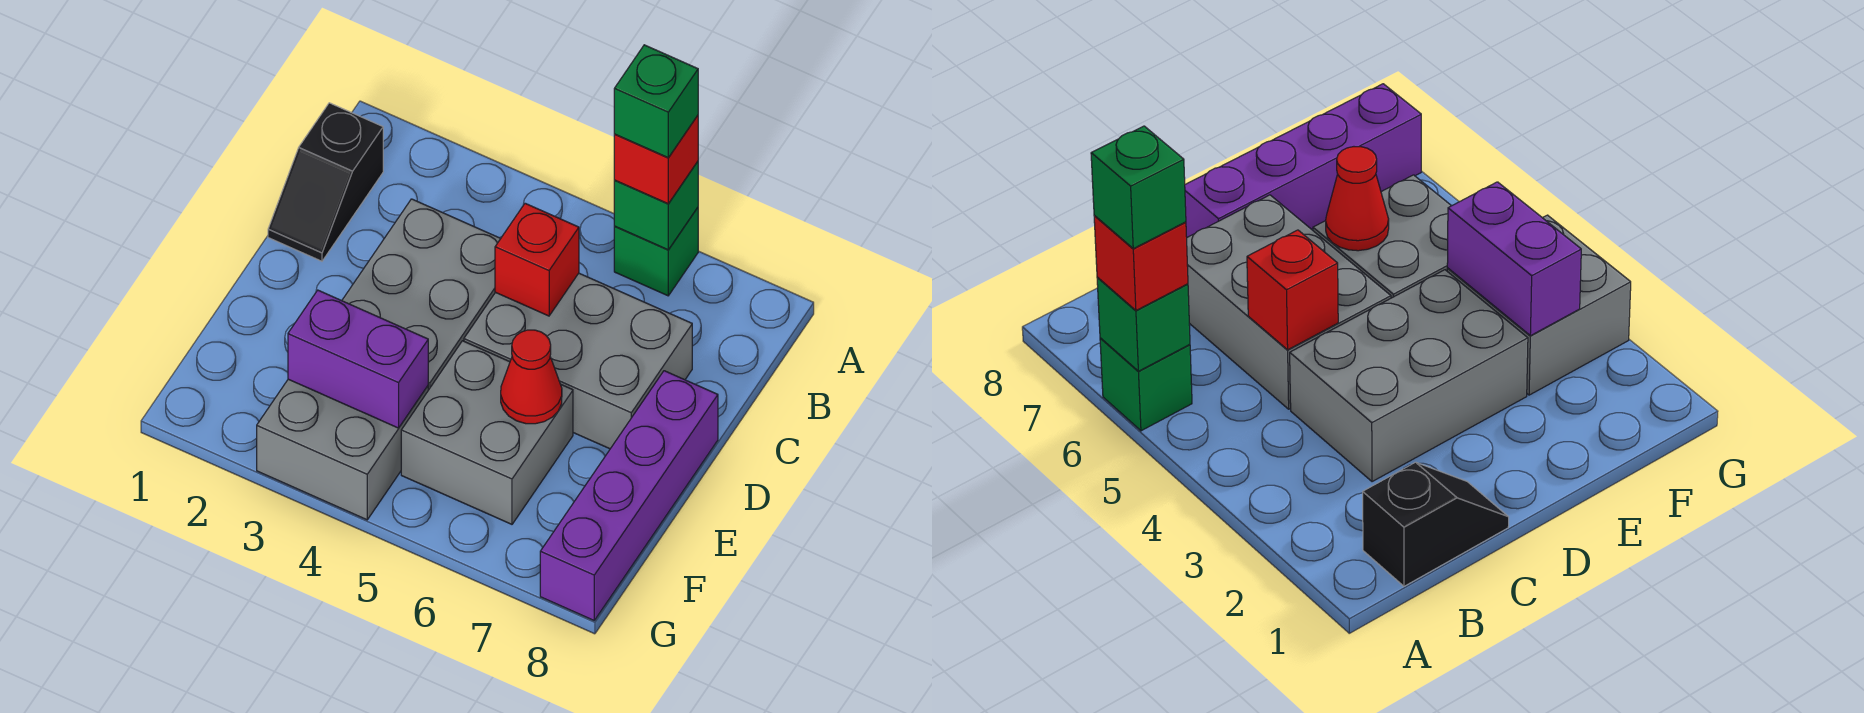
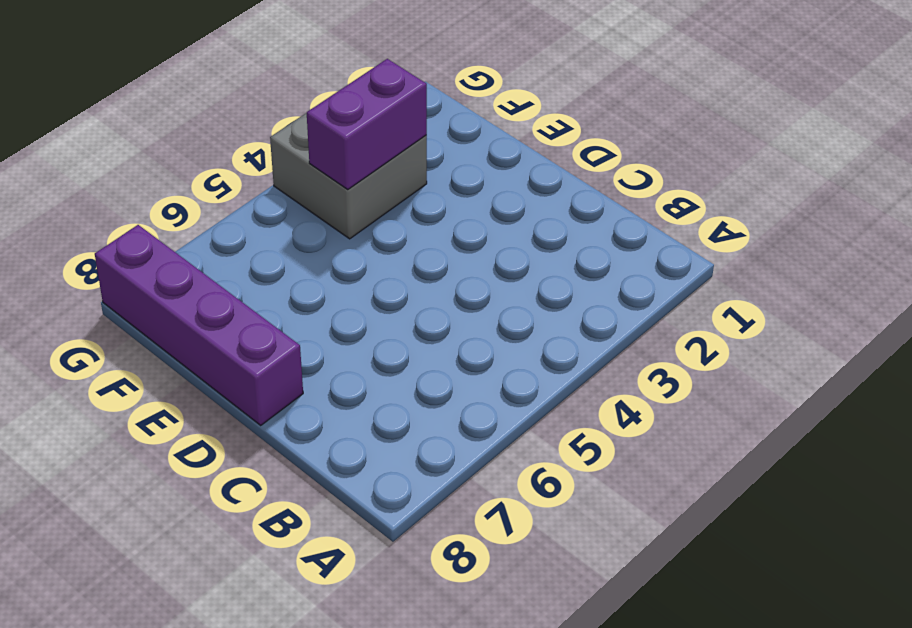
none -> green brick A6 level 1
none -> black slope B1:C1 level 1 top B
none -> grey brick C3:E4 level 1

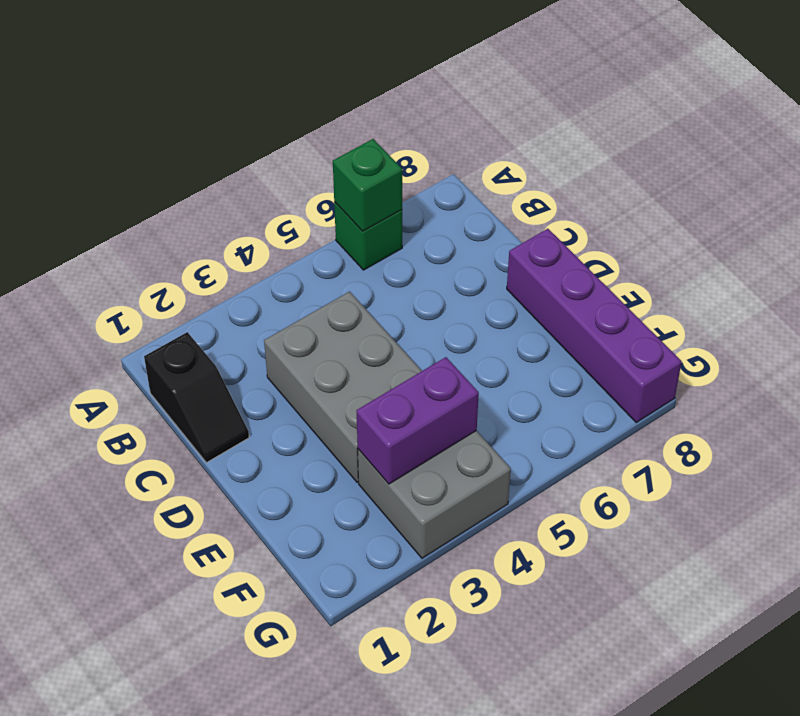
none -> grey brick C5:D7 level 1
none -> grey brick E5:F6 level 1
none -> red brick C5 level 2

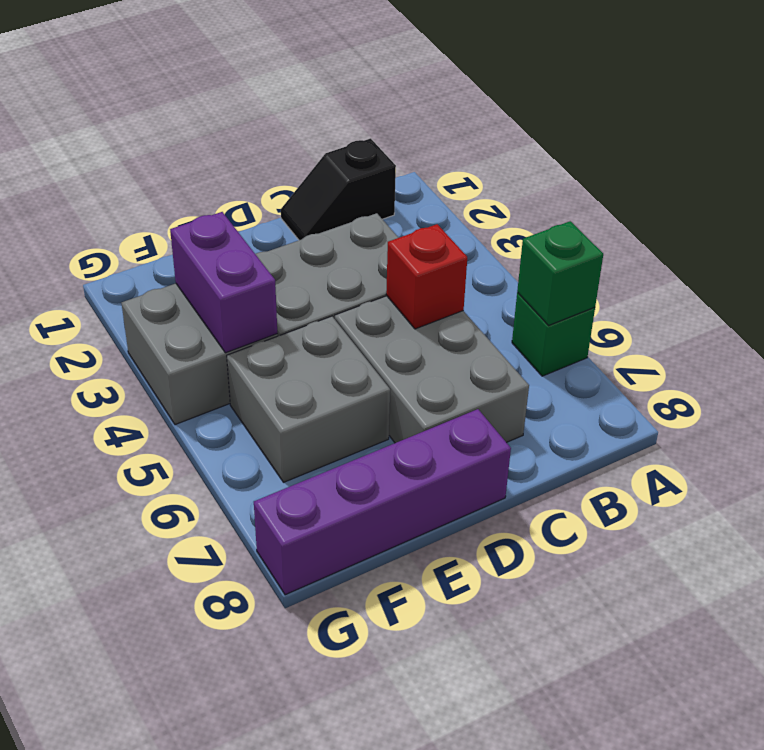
none -> red cone E6 level 2
none -> red brick A6 level 3
none -> green brick A6 level 4

